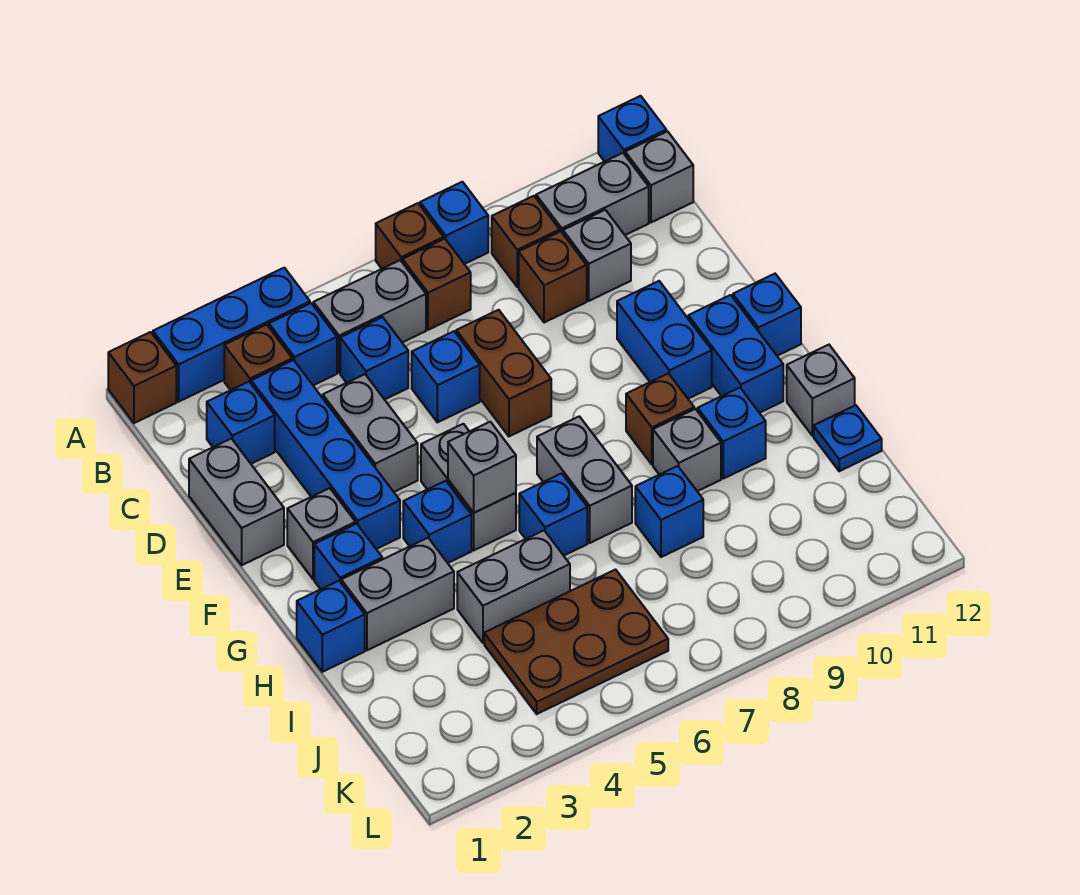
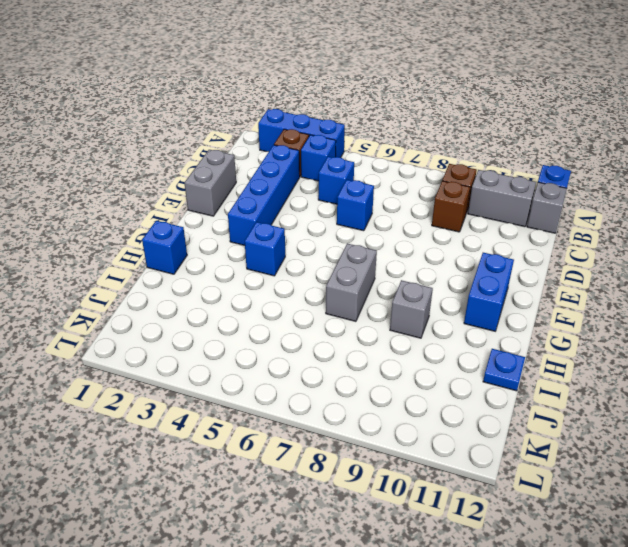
none -> brown brick A1 level 1
none -> brown brick A7 level 1
none -> blue brick A8 level 1
none -> grey brick B5:B6 level 1

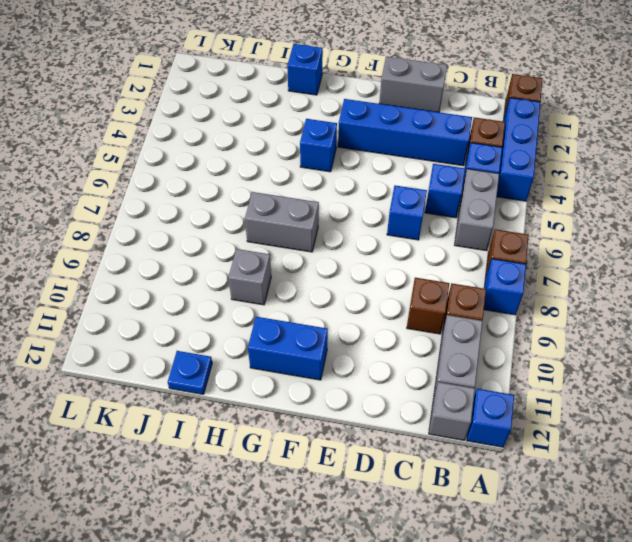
none -> brown brick B7 level 1
none -> blue brick C2 level 1
none -> grey brick C10 level 1
none -> grey brick D4:E4 level 1

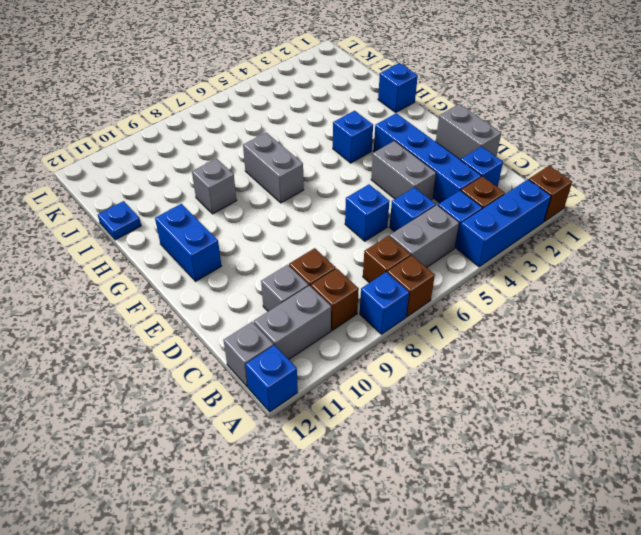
none -> brown brick D7:E7 level 1
none -> blue brick E10:F10 level 1
none -> grey brick F2 level 1
none -> grey brick F5:G5 level 1

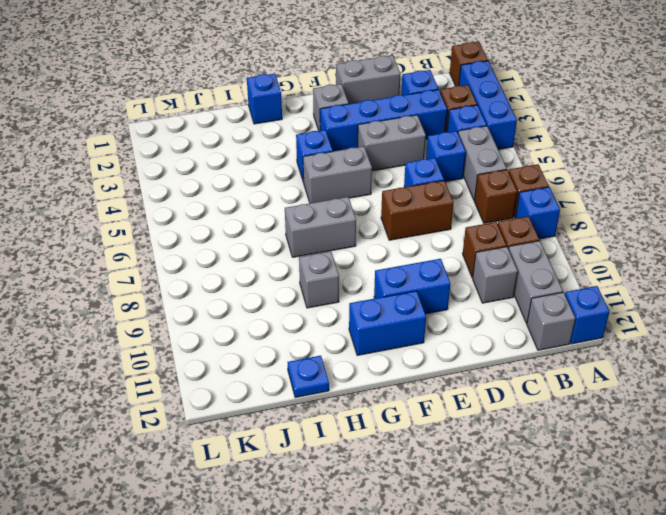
none -> blue brick F12 level 1
none -> blue brick G2 level 1
none -> brown brick G9 level 1
none -> grey brick H2:H3 level 1

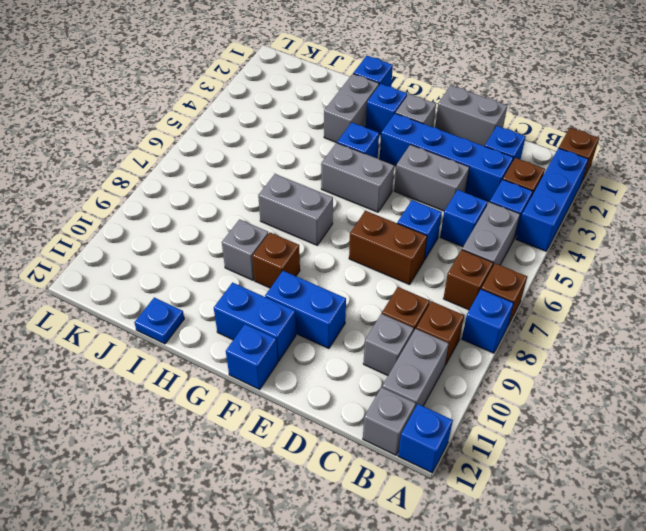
none -> blue brick H6 level 1
none -> blue brick H10 level 1
none -> grey brick H12 level 1
none -> grey brick I4:I5 level 1

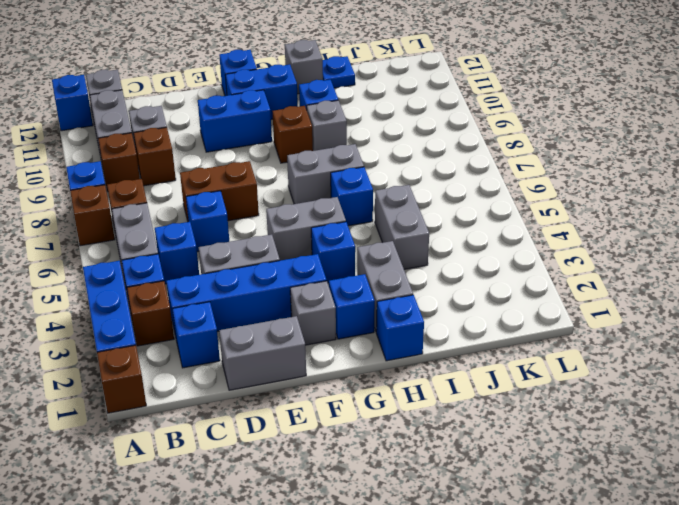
none -> blue brick I8 level 1
none -> brown plate J4:K6 level 1
none -> grey brick G5 level 2

